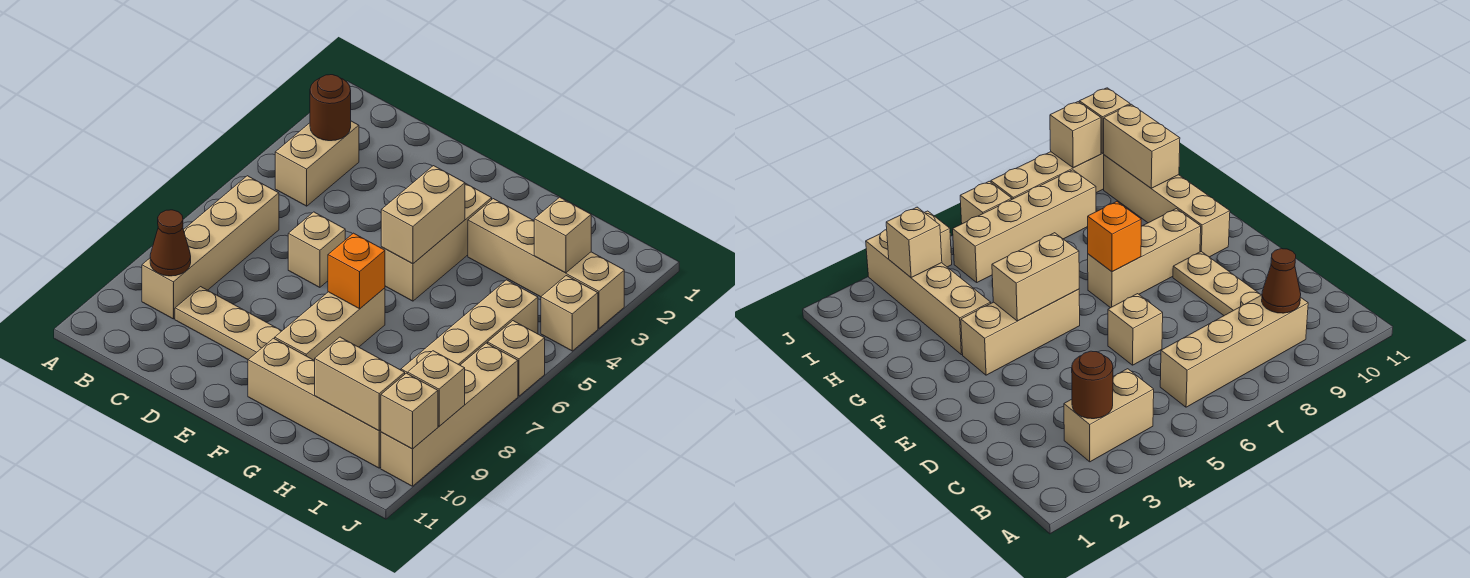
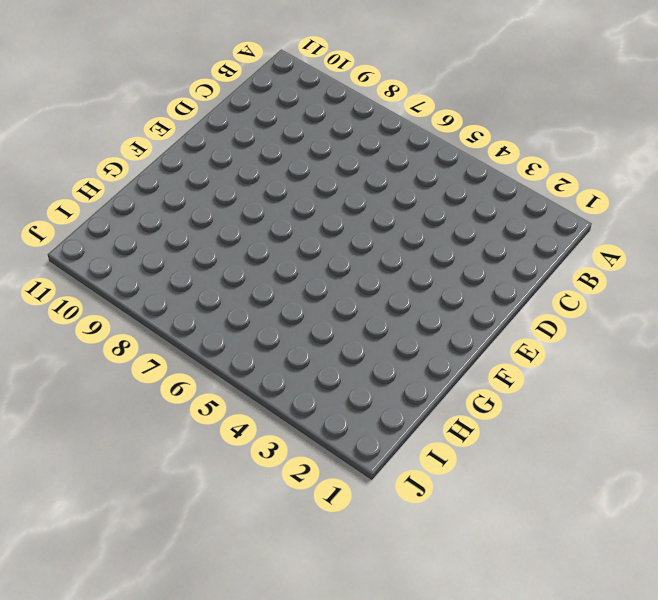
none -> tan brick B3:B4 level 1
none -> tan brick B6:B9 level 1
none -> tan plate C9:E9 level 1

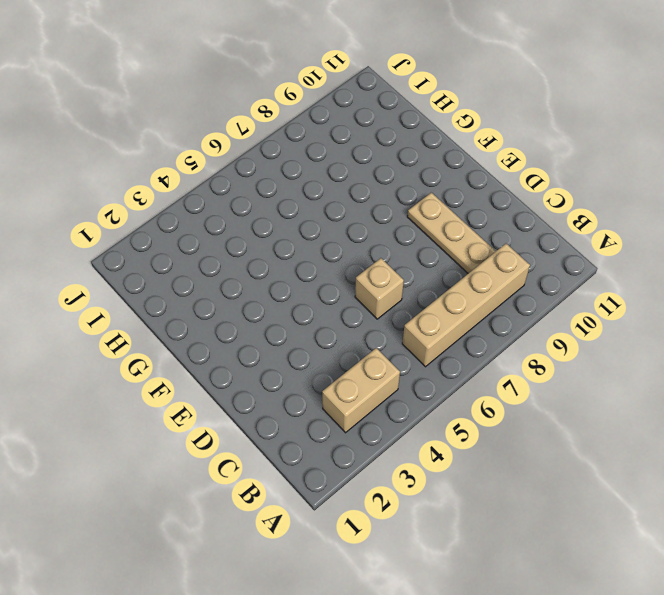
none -> tan brick F3:F5 level 1
none -> tan brick F7:F9 level 1
none -> tan brick F10:I10 level 1

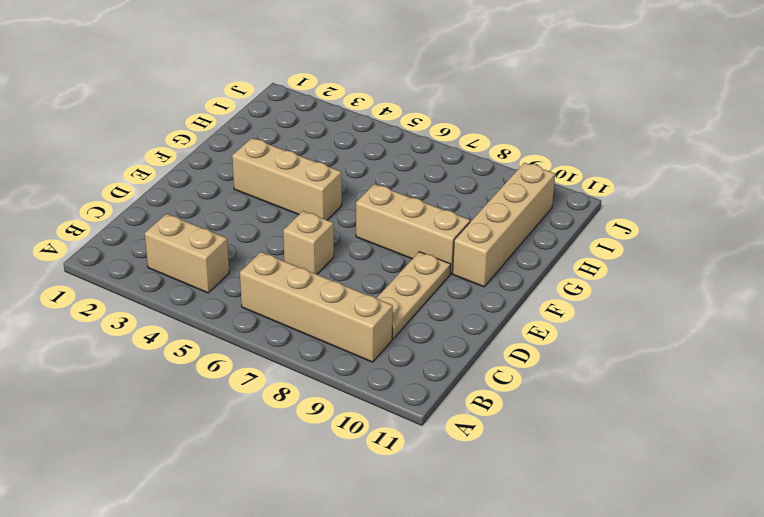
none -> tan brick G3:J3 level 1
none -> tan brick I5:I8 level 1
none -> tan brick J4 level 1

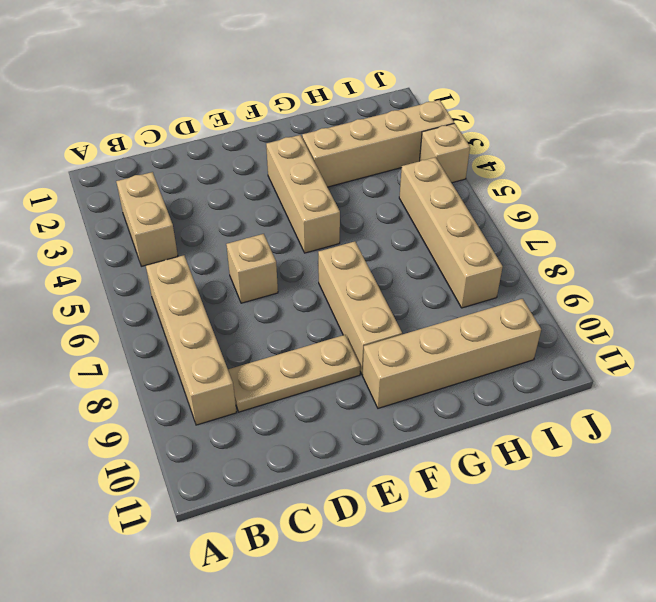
none -> tan brick J6 level 1
none -> tan brick J7:J10 level 1
none -> brown round brick B3 level 2

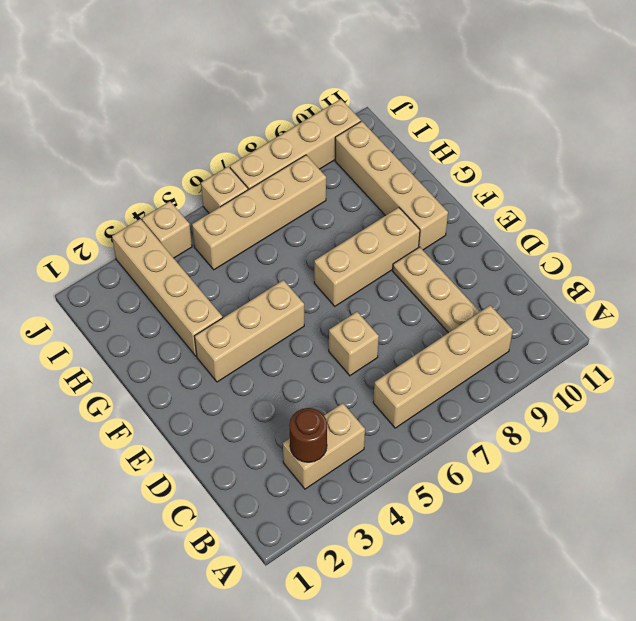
none -> brown cone B9 level 2
none -> tan brick F4:F5 level 2
none -> orange brick F7 level 2

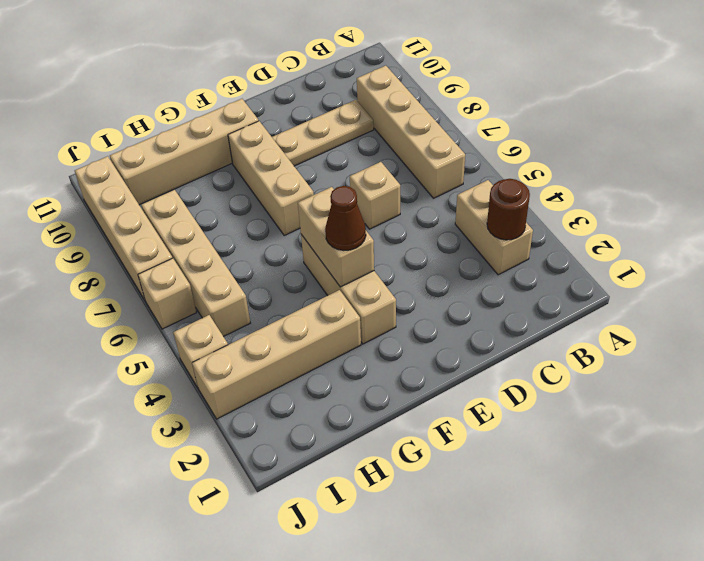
brown cone F4 level 3 -> brown cone B9 level 2
none -> orange brick F7 level 2
none -> tan brick H10:I10 level 2
none -> tan brick I3 level 2

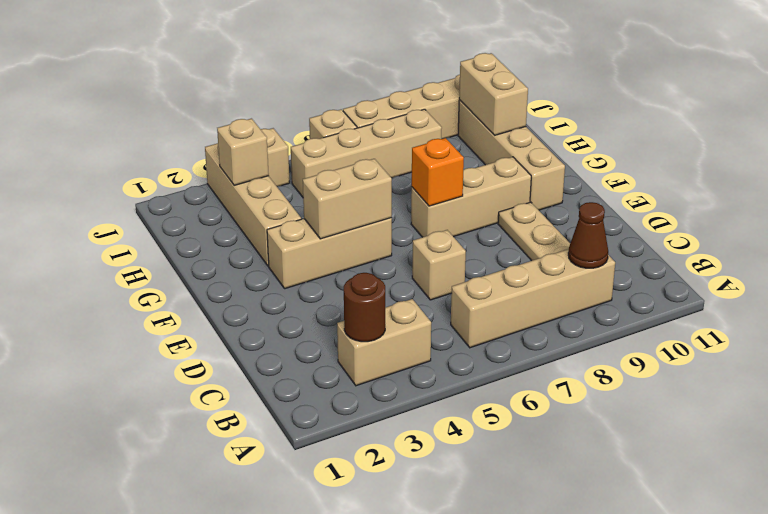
none -> tan brick J9 level 2
none -> tan brick J10 level 2

